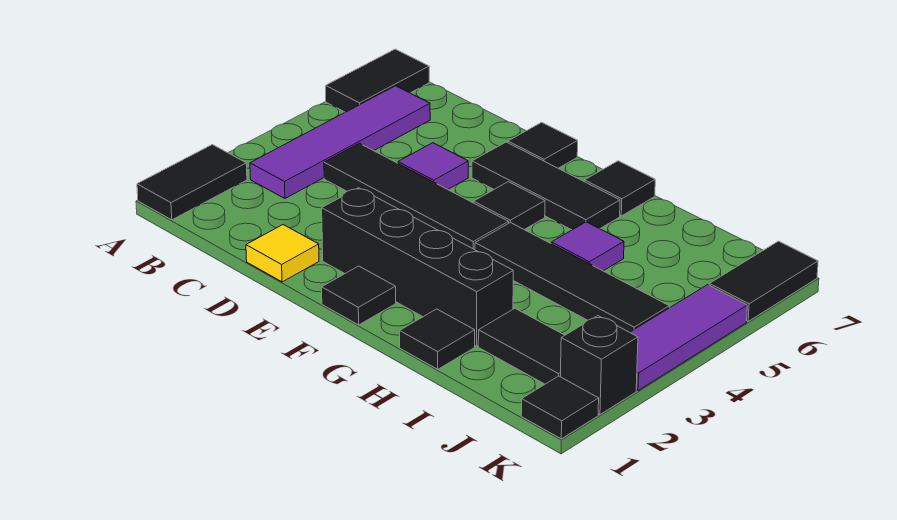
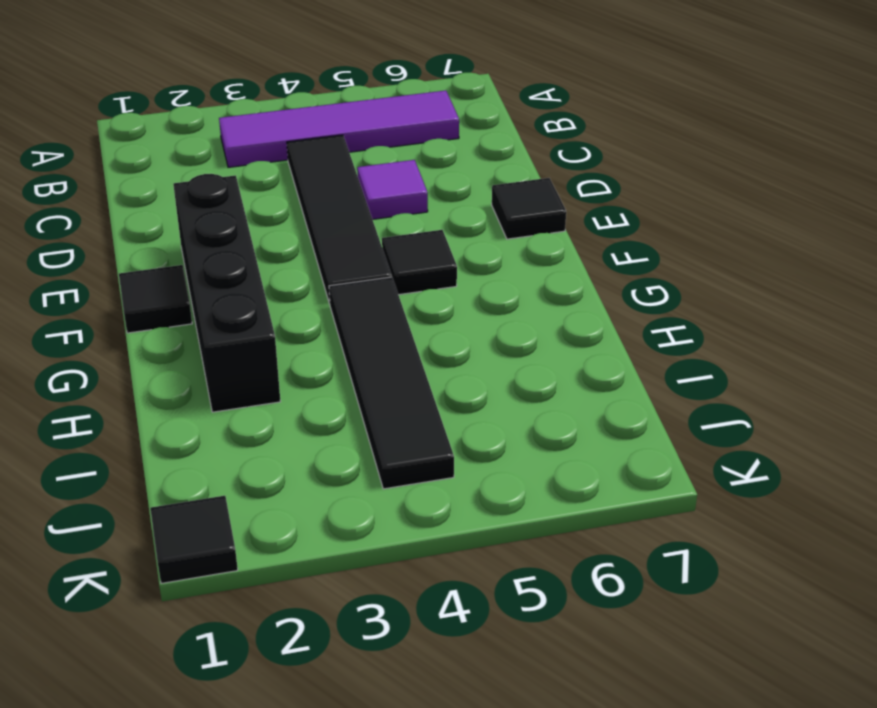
none -> black tile A1:A2 level 1
none -> black tile A6:A7 level 1
none -> yellow tile D1 level 1

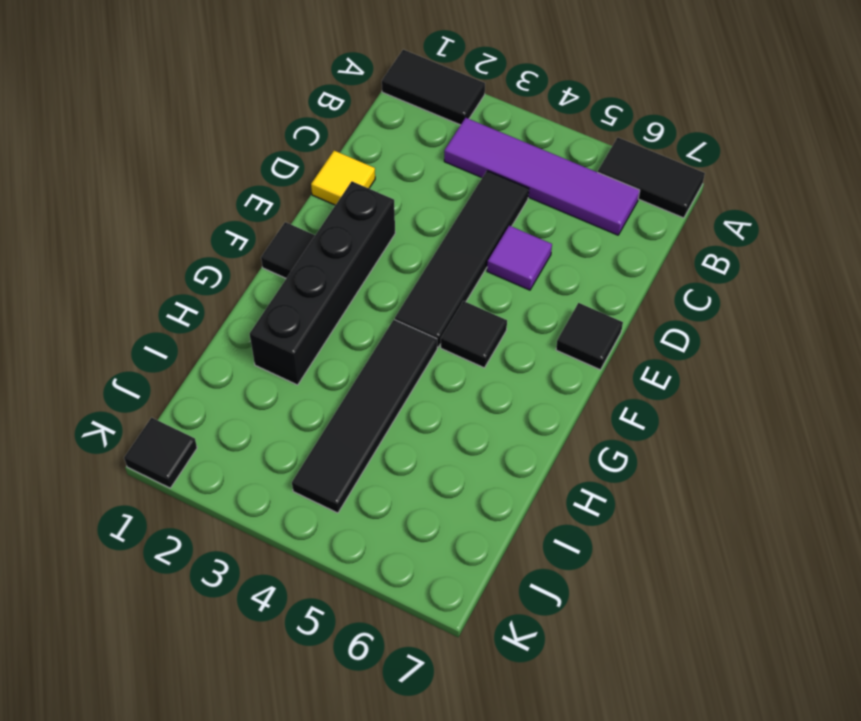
none -> black tile E6:G6 level 1
none -> black tile G7 level 1
none -> black tile H1 level 1

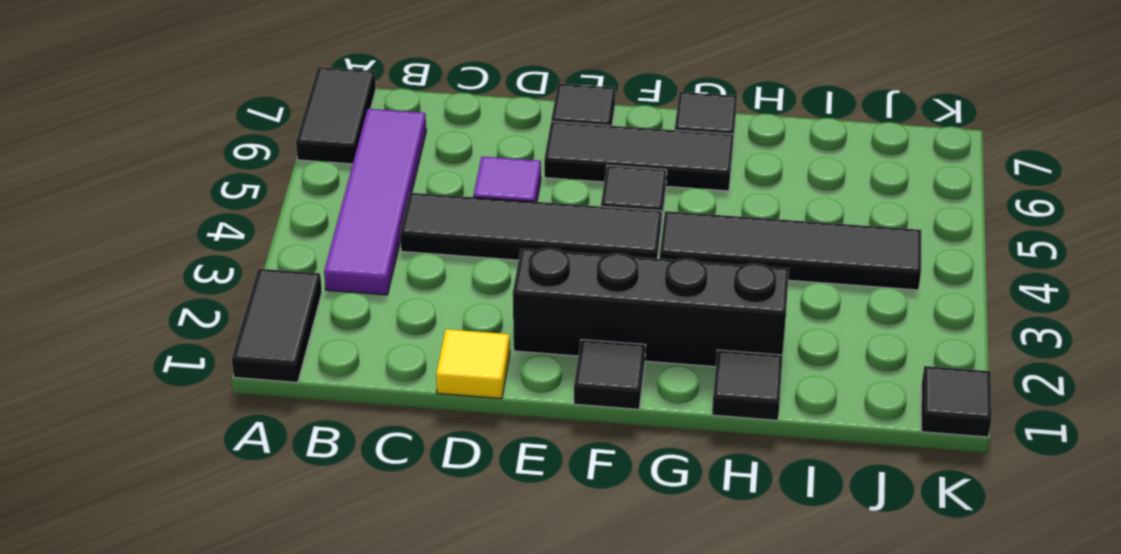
none -> purple tile H5 level 1
none -> black tile I2:J2 level 1
none -> black brick K2 level 1

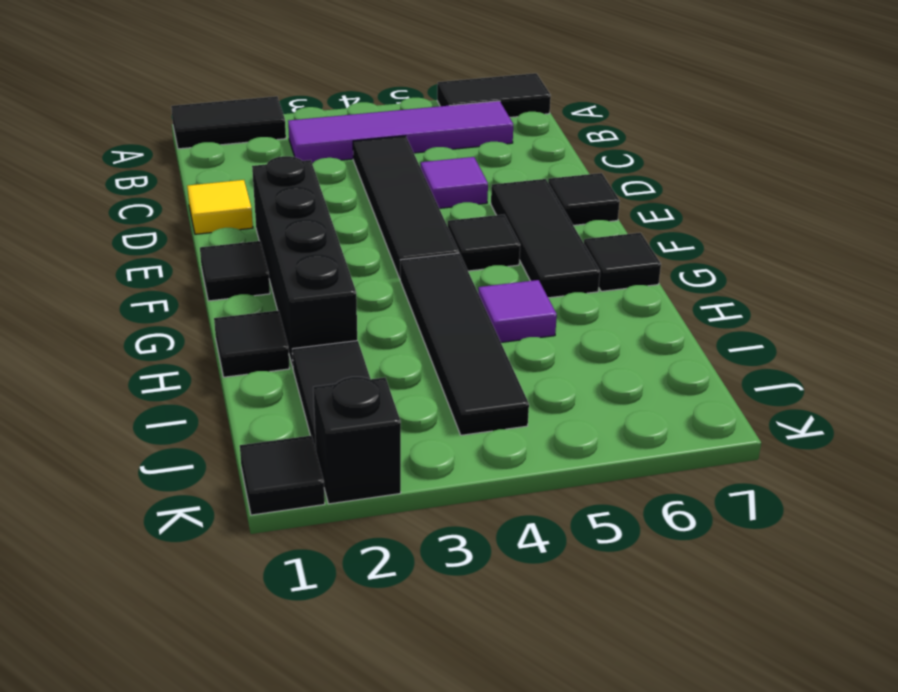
none -> purple tile K3:K5 level 1
none -> black tile K6:K7 level 1

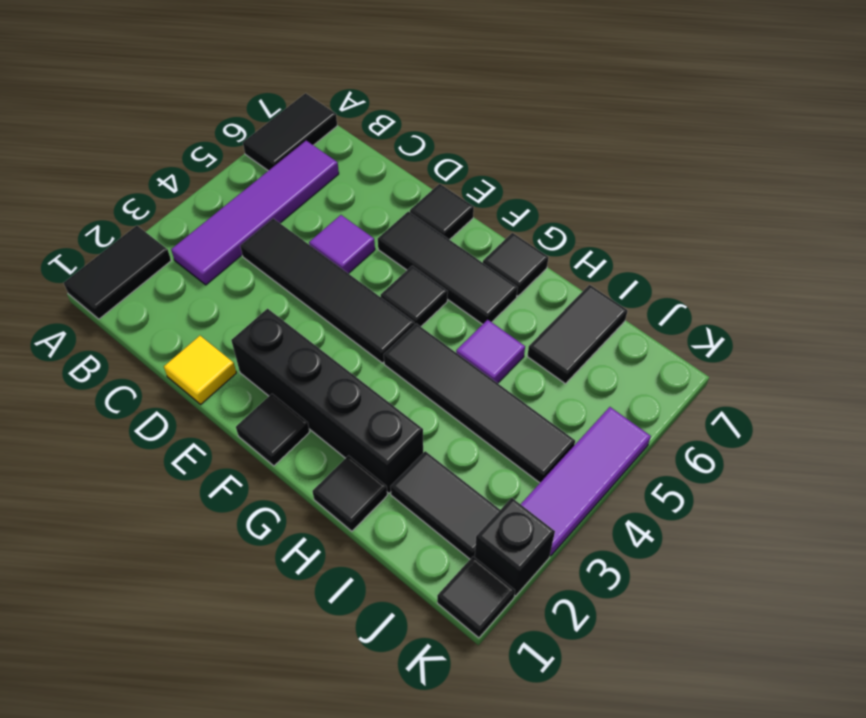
black tile I6:I7 level 1 -> black tile K6:K7 level 1

